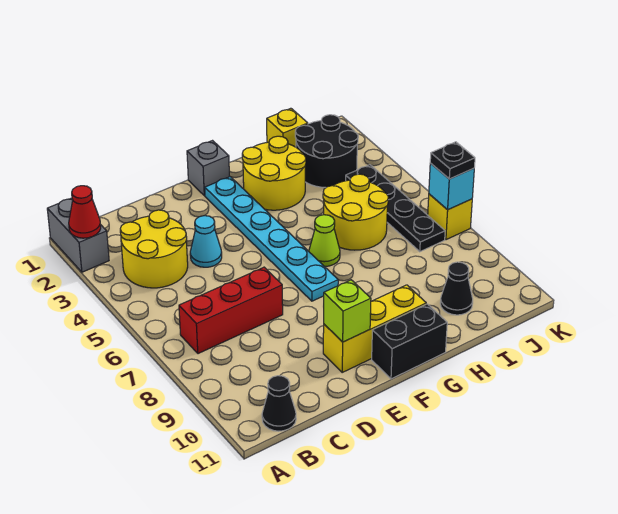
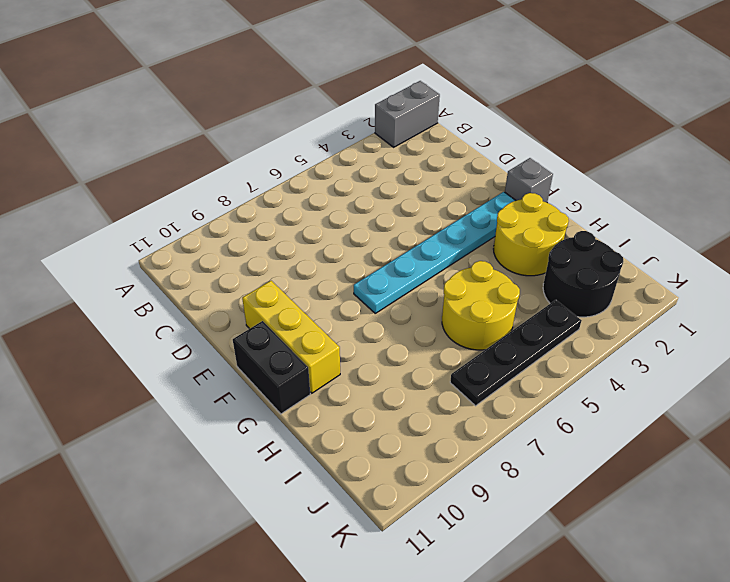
none -> yellow round brick B3:C4 level 1
none -> red brick B7:D7 level 1
none -> black cone B11 level 1

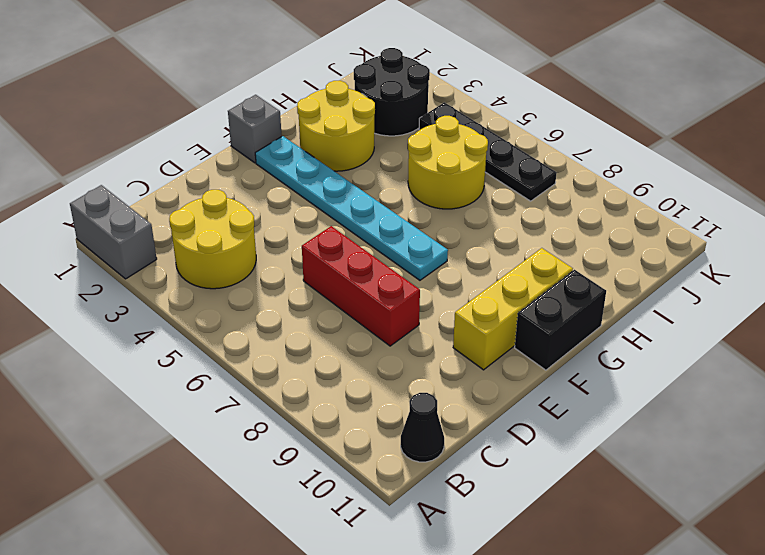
red brick D6:D8 level 1 -> red brick B7:D7 level 1
none -> cyan cone D4 level 1
none -> lime cone G6 level 1
none -> yellow brick I1 level 1

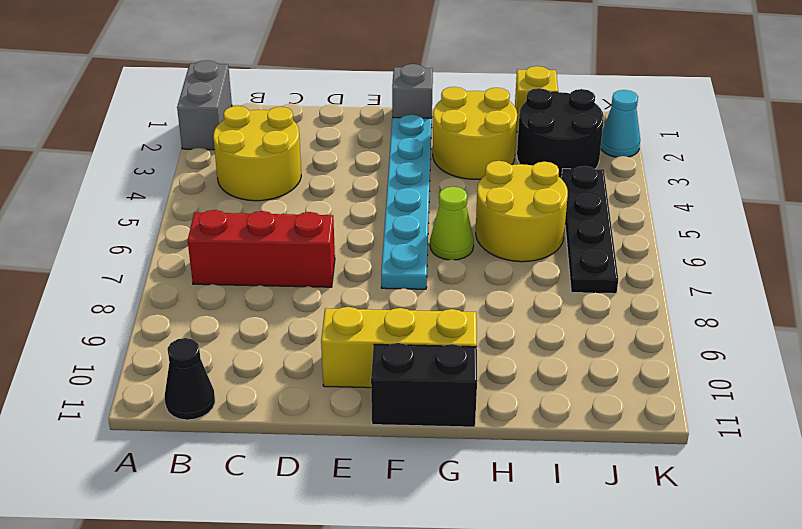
cyan cone K2 level 1 -> cyan cone D4 level 1
none -> black cone I10 level 1
none -> yellow brick K7 level 1
none -> red cone A2 level 2

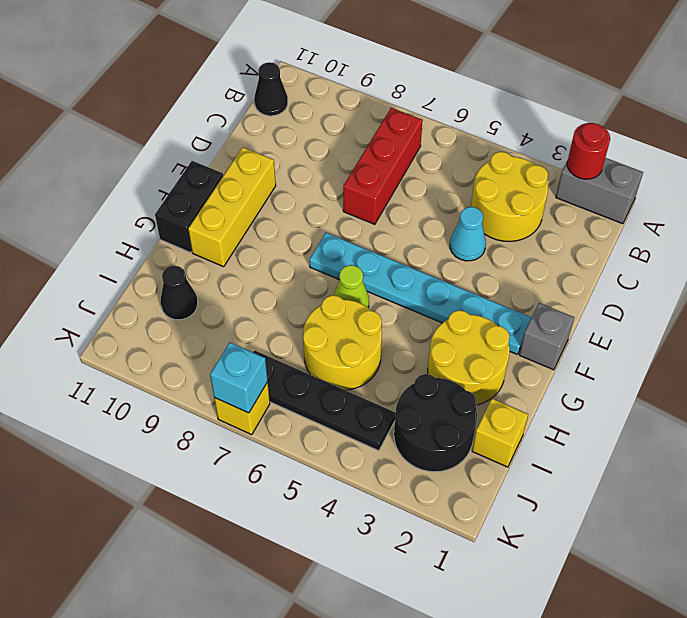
red round brick A2 level 2 -> red cone A2 level 2
none -> lime brick E10 level 2
none -> black plate K7 level 3

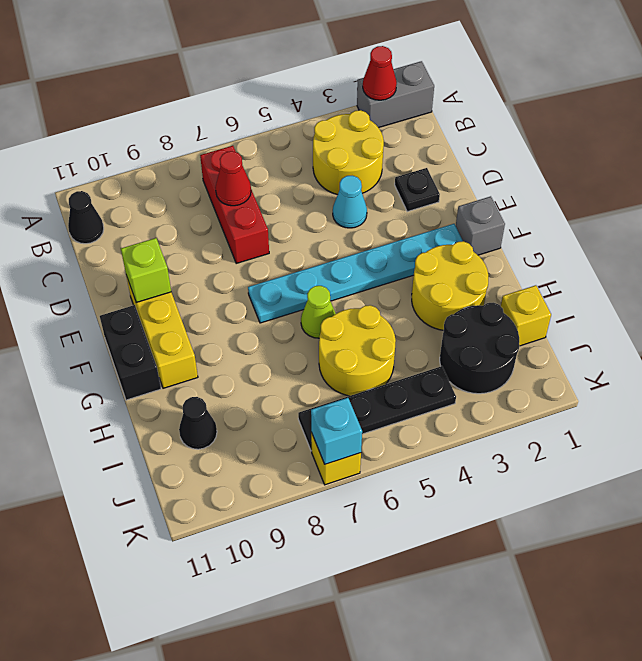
red cone C7 level 2 -> none
black plate D2 level 1 -> black plate K7 level 3

